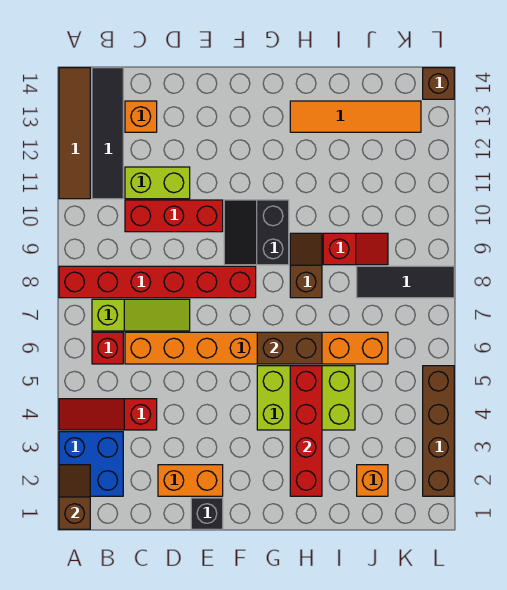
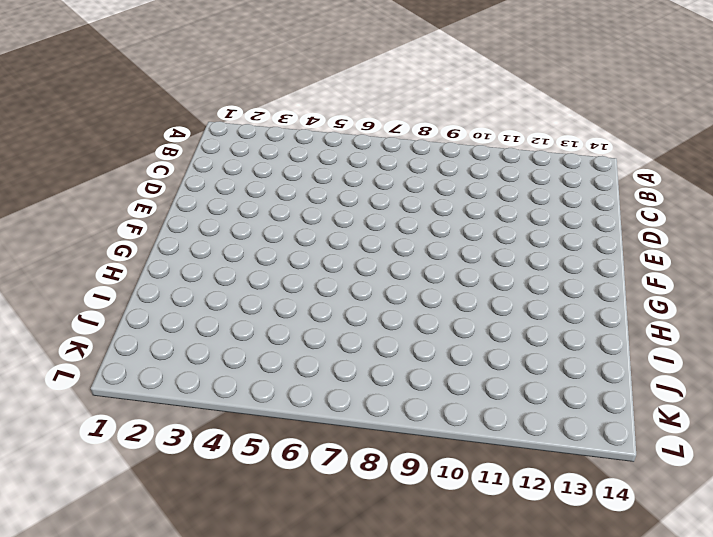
none -> blue brick A2:B3 level 1
none -> red slope A4:C4 level 1 top C
none -> red brick A8:F8 level 1

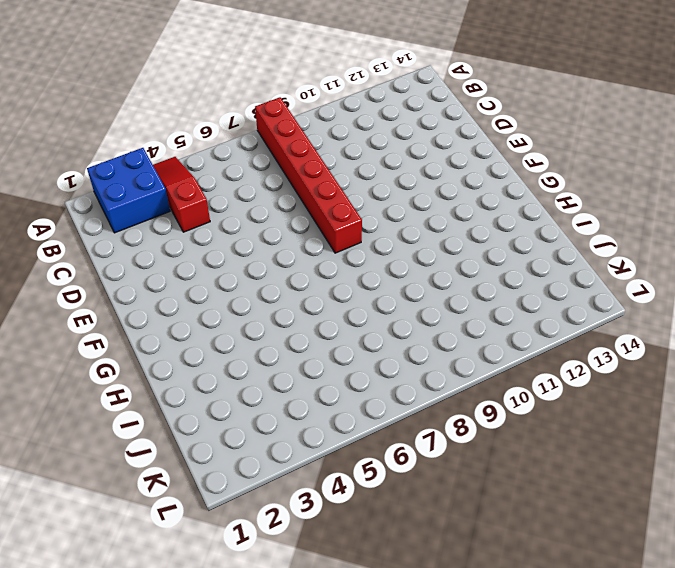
none -> brown tile A11:A14 level 1
none -> red brick B6 level 1
none -> lime slope B7:D7 level 1 top B

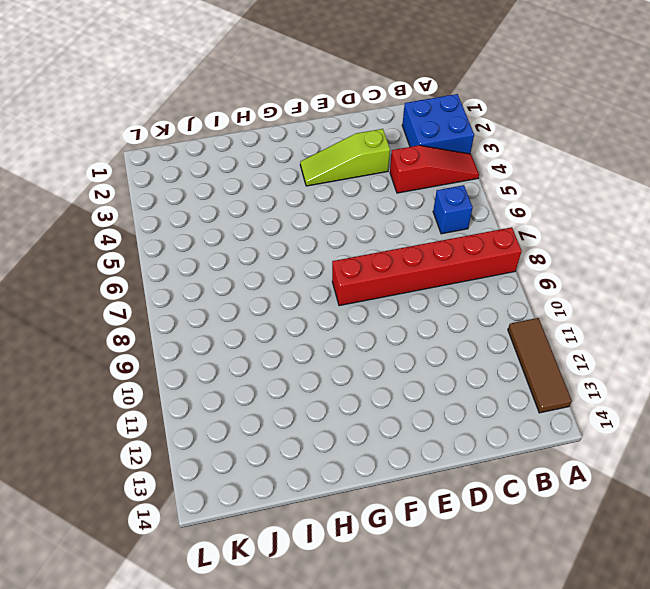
brown tile A11:A13 level 1 -> brown tile A11:A14 level 1
blue brick B6 level 1 -> red brick B6 level 1
lime slope D3:F3 level 1 top D -> lime slope B7:D7 level 1 top B
none -> black tile B11:B14 level 1
none -> orange brick C6:J6 level 1
none -> red brick C10:E10 level 1

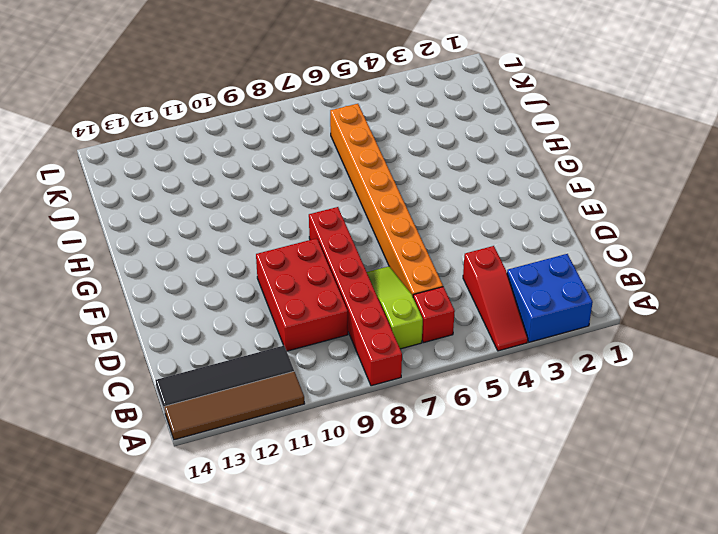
red brick C9:E10 level 1 -> red brick C10:E10 level 1
none -> lime brick C11:D11 level 1
none -> orange brick C13 level 1
none -> orange brick D2:E2 level 1

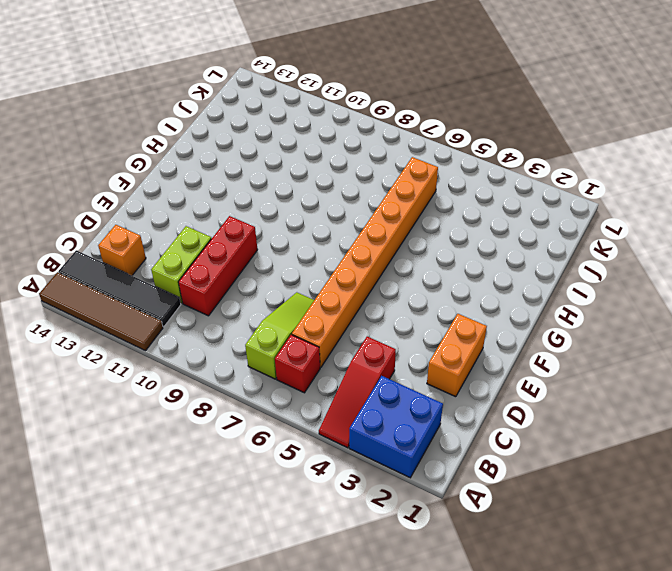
none -> red brick A8:F8 level 1
none -> black brick E1 level 1
none -> black slope F9:G10 level 1 top G

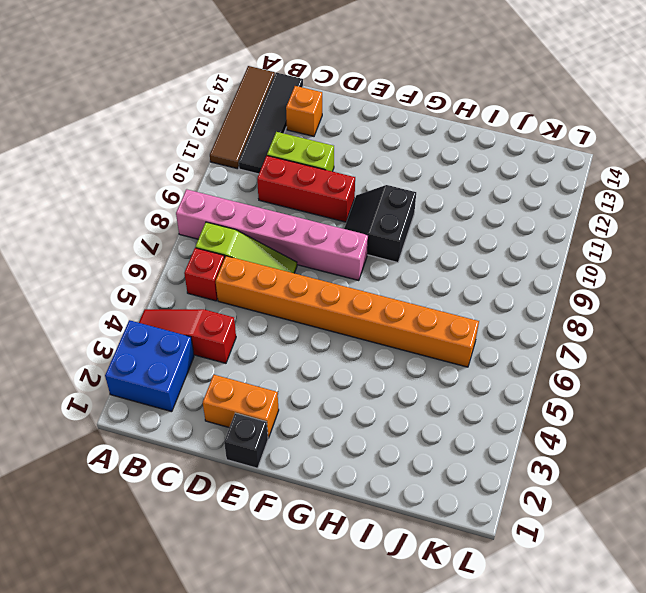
pink brick A8:F8 level 1 -> red brick A8:F8 level 1
none -> lime brick G4:I5 level 1
none -> brown slope H8:H9 level 1 top 8
none -> orange tile H13:K13 level 1

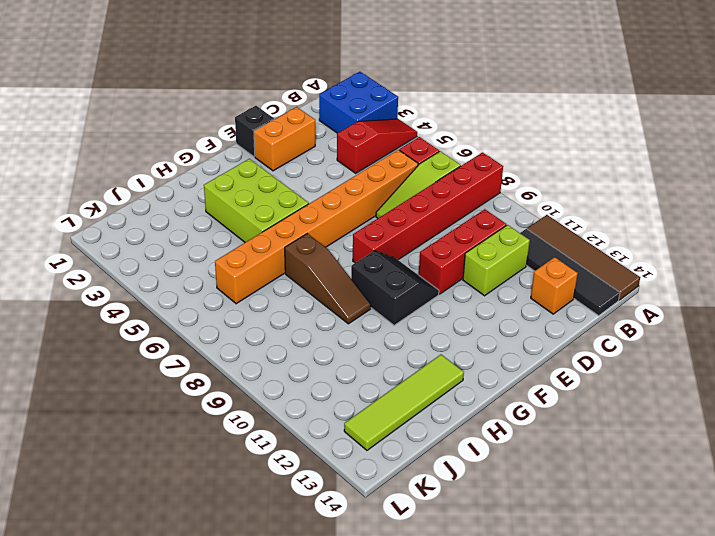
lime brick G3:H5 level 1 -> lime brick G4:I5 level 1
brown slope H7:H9 level 1 top 7 -> brown slope H8:H9 level 1 top 8
lime tile H13:K13 level 1 -> orange tile H13:K13 level 1
none -> red slope I9:J9 level 1 top I
none -> orange brick J2 level 1
none -> black tile J8:L8 level 1

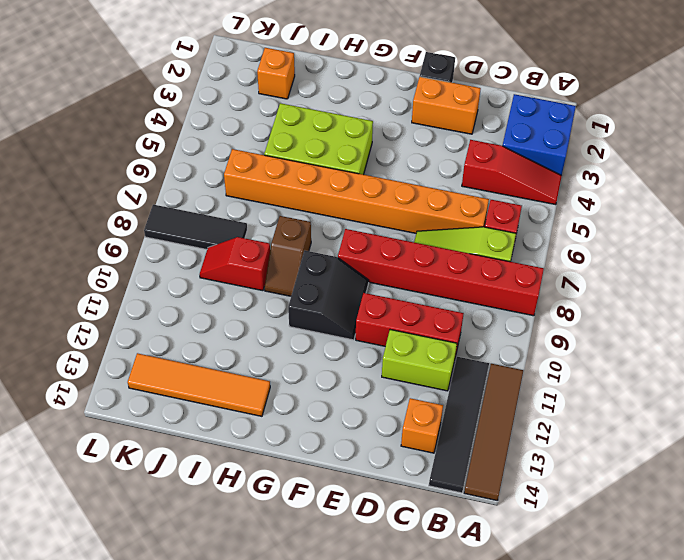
none -> brown brick L2:L5 level 1
none -> brown brick L14 level 1
none -> brown slope A1:A2 level 2 top 1

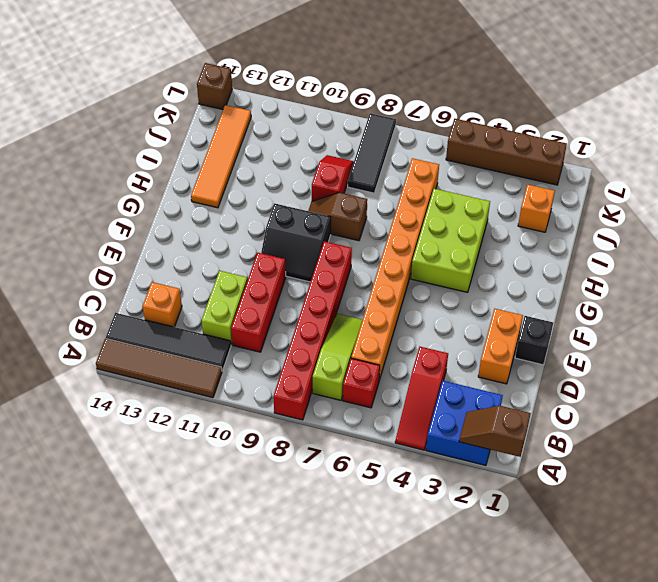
none -> brown brick G6:H6 level 2
none -> red brick H2:H5 level 2

